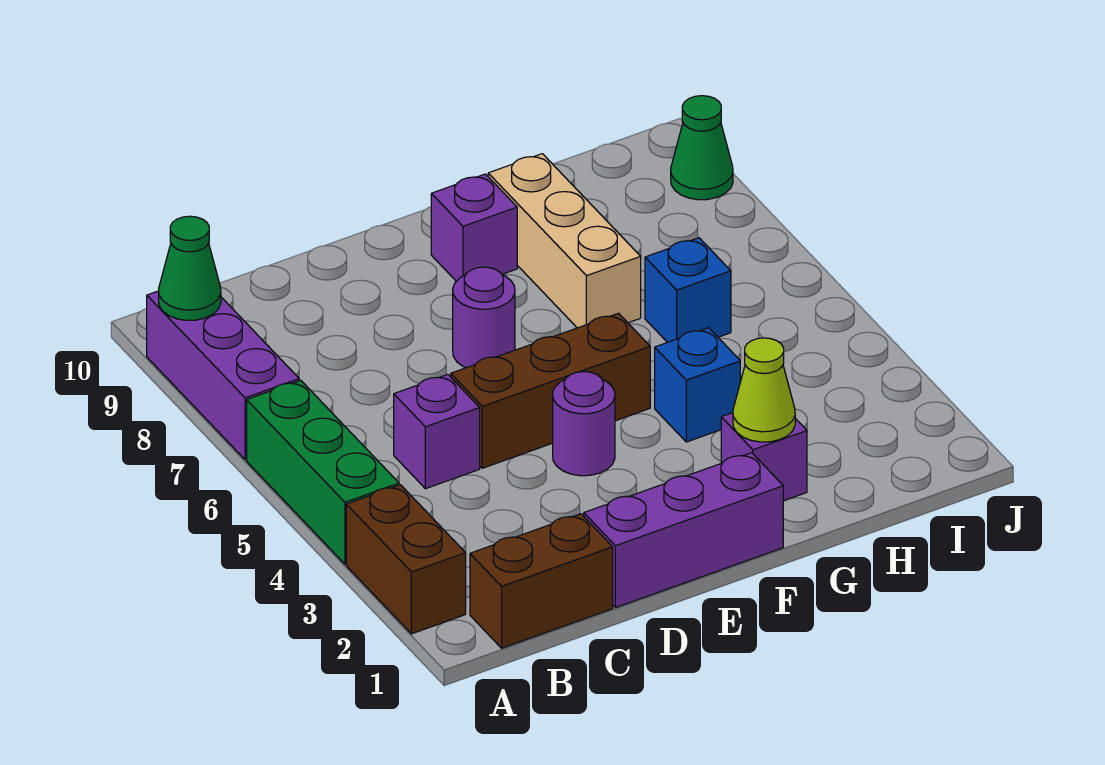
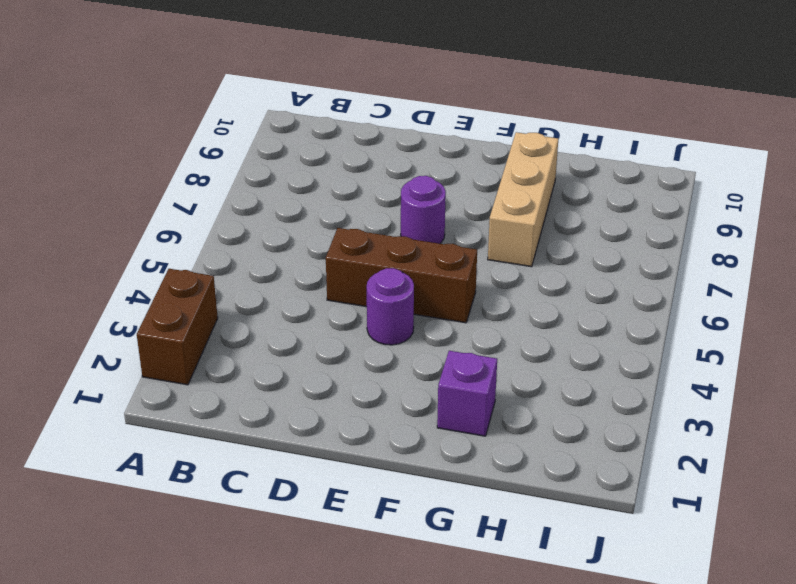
none -> green brick A4:A6 level 1
none -> purple brick A7:A9 level 1
none -> brown brick B1:C1 level 1

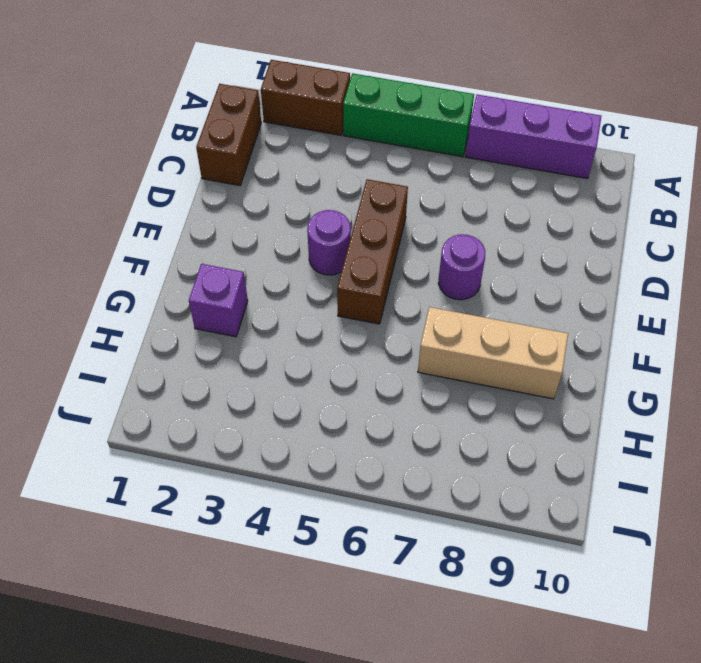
none -> purple brick C5 level 1
none -> purple brick D1:F1 level 1
none -> purple brick F9 level 1

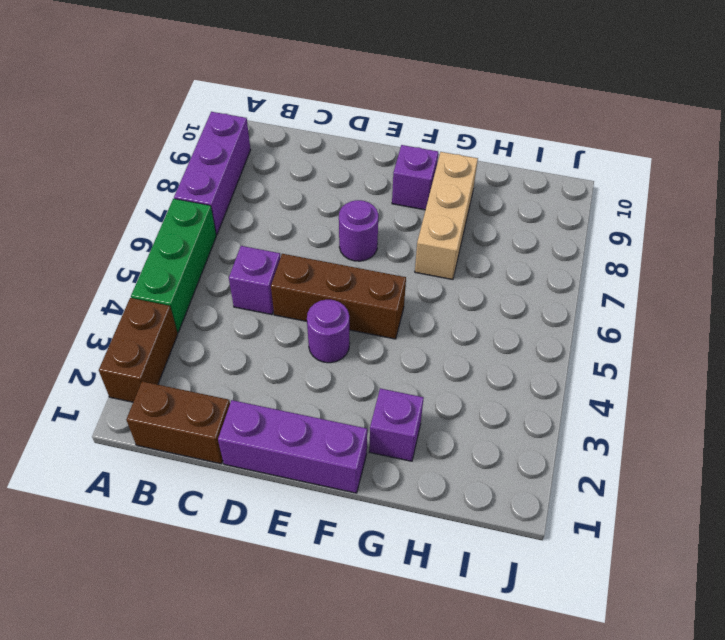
none -> blue brick G4 level 1
none -> blue brick H6 level 1
none -> green cone J9 level 1

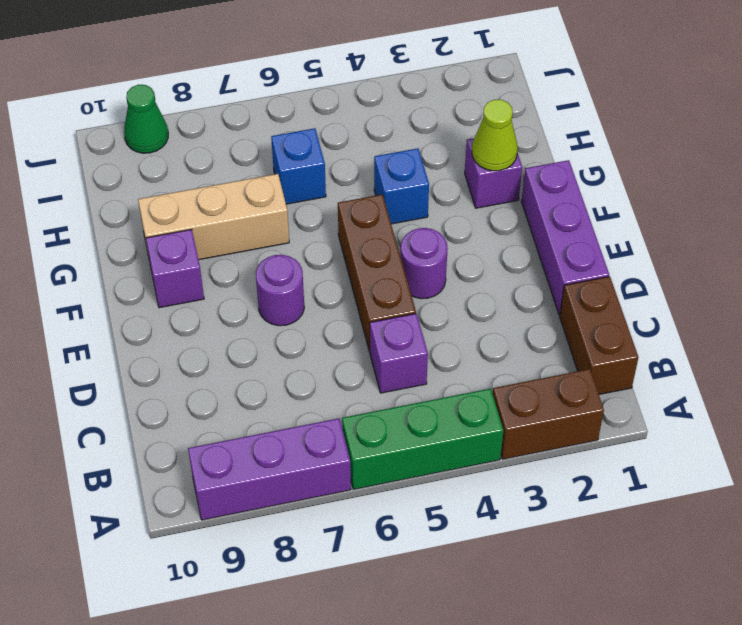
none -> green cone A9 level 2

